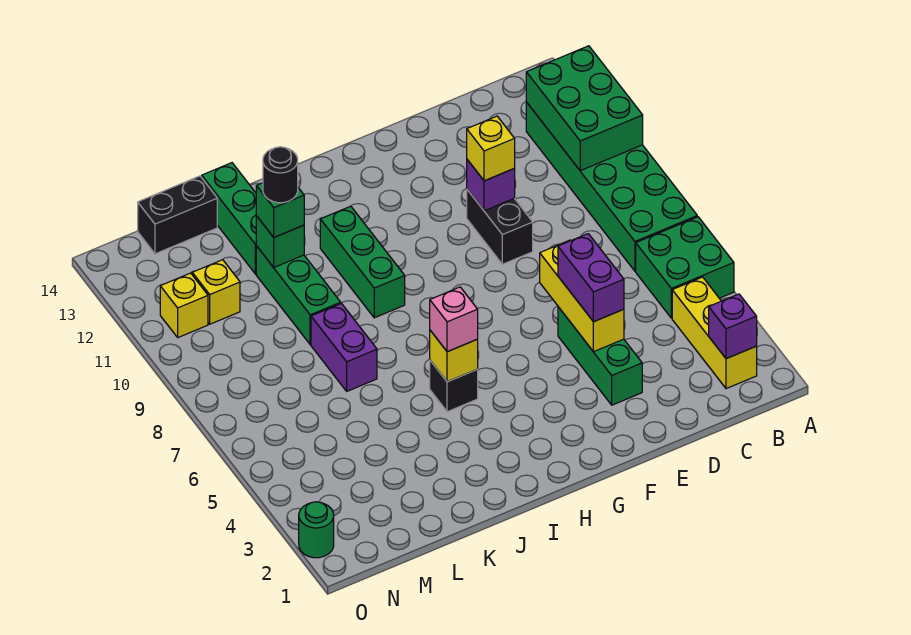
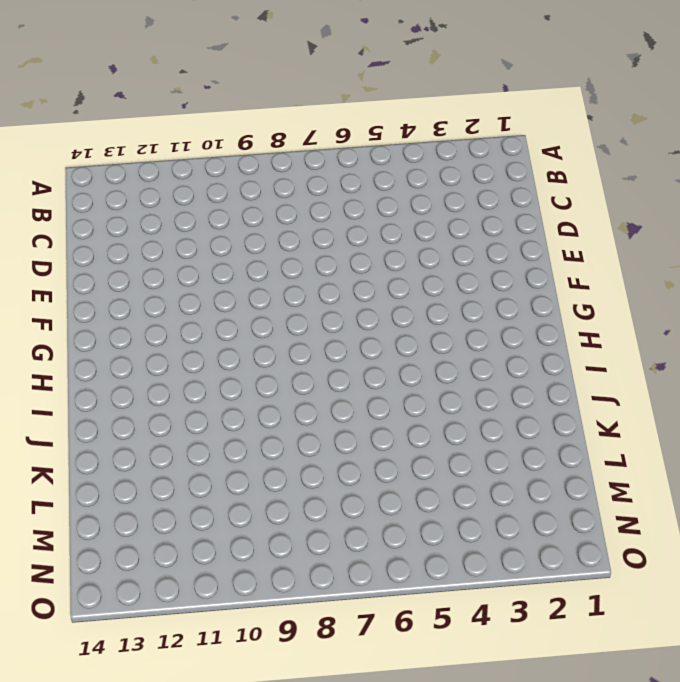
none -> green brick A5:B6 level 1
none -> green brick A7:B12 level 1
none -> yellow brick B2:B4 level 1

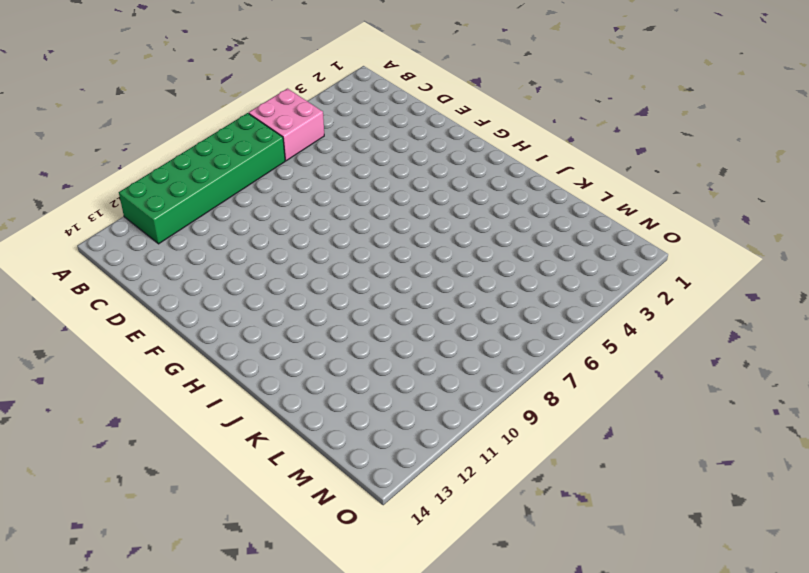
pink brick A5:B6 level 1 -> green brick A5:B6 level 1
none -> yellow brick B2:B4 level 1
none -> green brick E3:E5 level 1
none -> black brick E9:E10 level 1

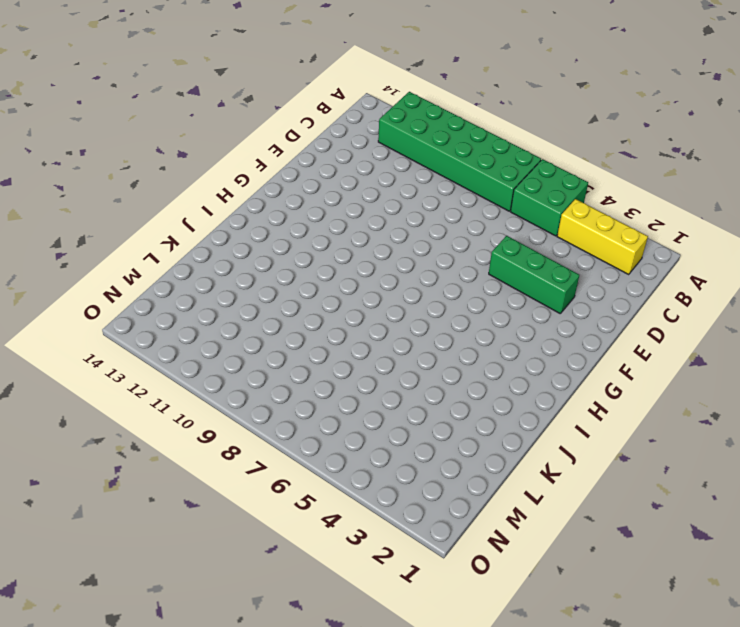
none -> black brick E9:E10 level 1
none -> black brick I5 level 1
none -> green brick I9:I11 level 1

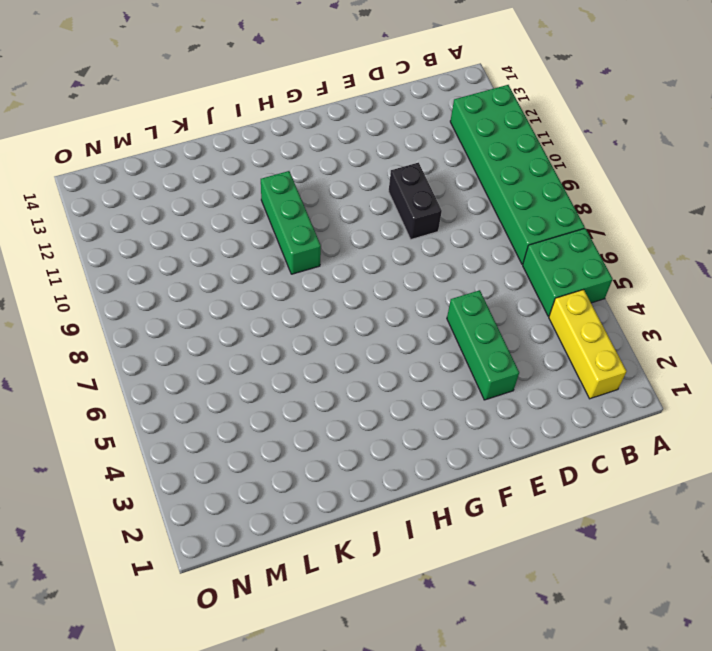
none -> black brick I5 level 1
none -> purple brick K7:K8 level 1
none -> green brick K9:K11 level 1

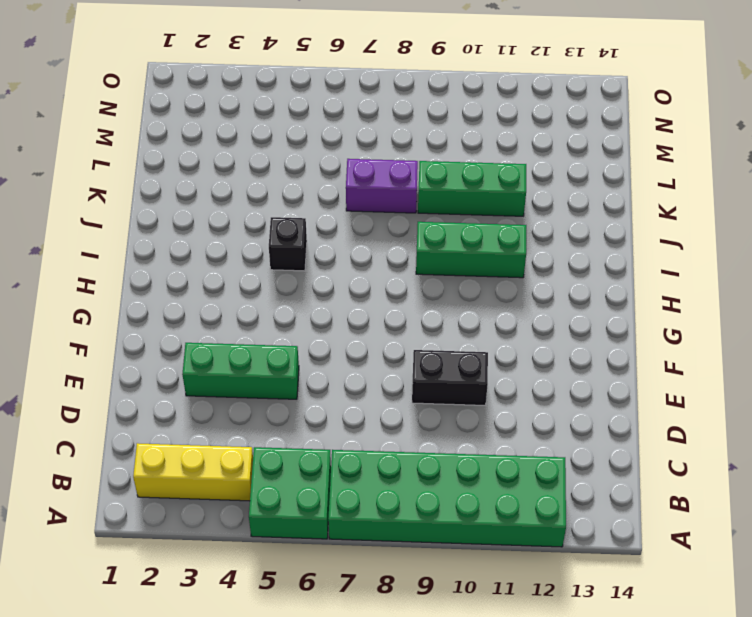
none -> green brick K12:K14 level 1
none -> black brick L14:M14 level 1
none -> yellow brick M11 level 1

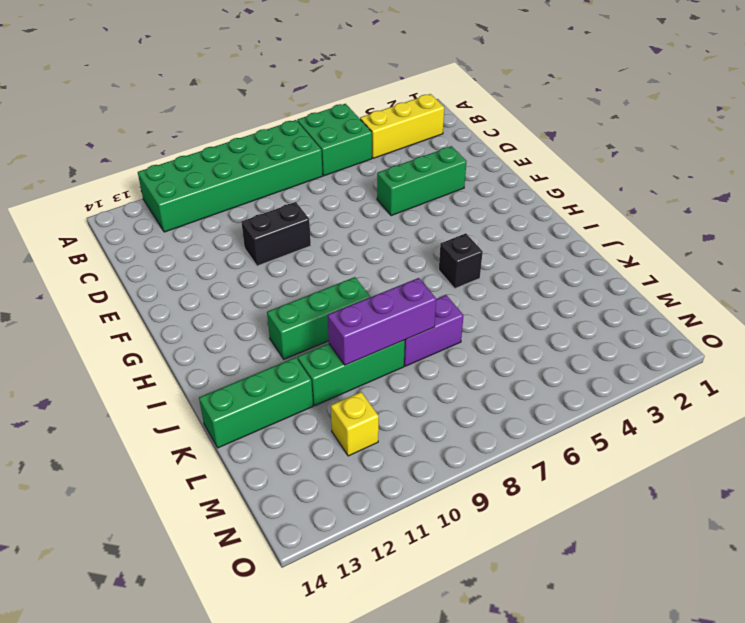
purple brick K8:K10 level 2 -> none
none -> black brick L14:M14 level 1
none -> yellow brick N11 level 1
none -> green round brick O2 level 1

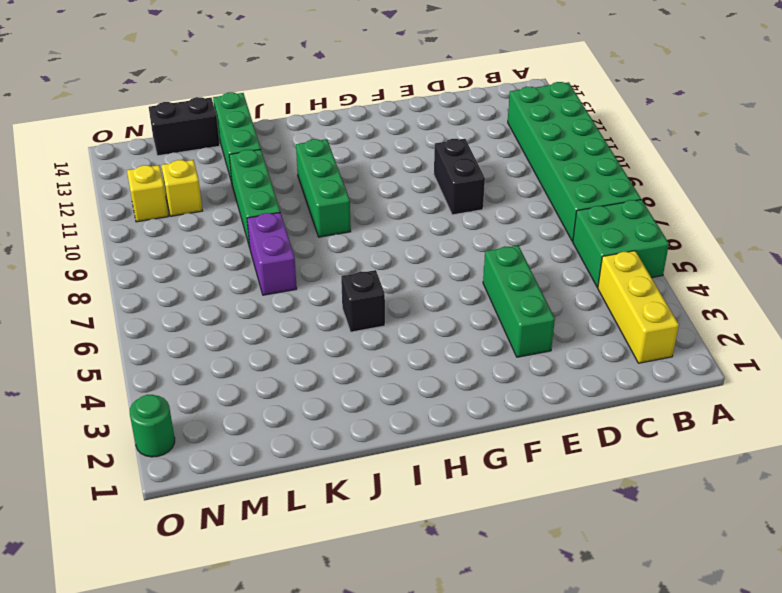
none -> green brick A10:B12 level 2
none -> purple brick B2 level 2
none -> yellow brick E4:E6 level 2

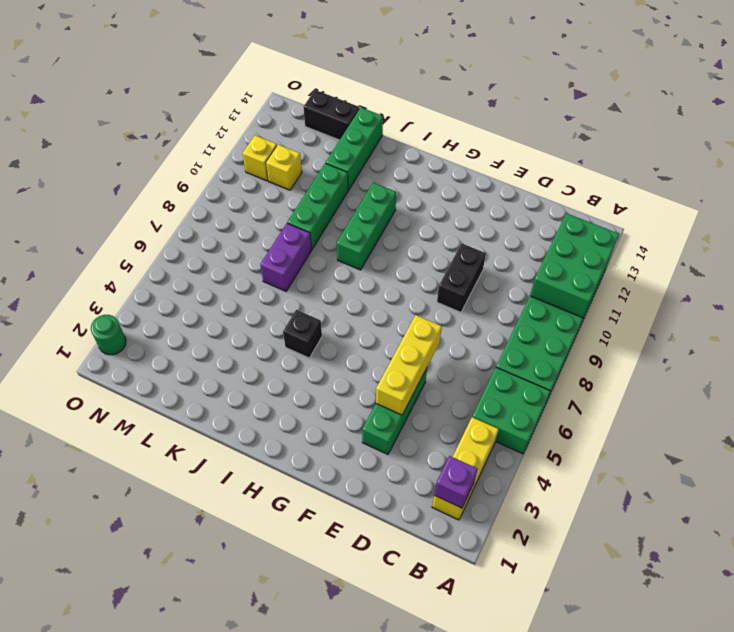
none -> purple brick E10 level 2
none -> yellow brick I5 level 2
none -> green brick K11 level 2

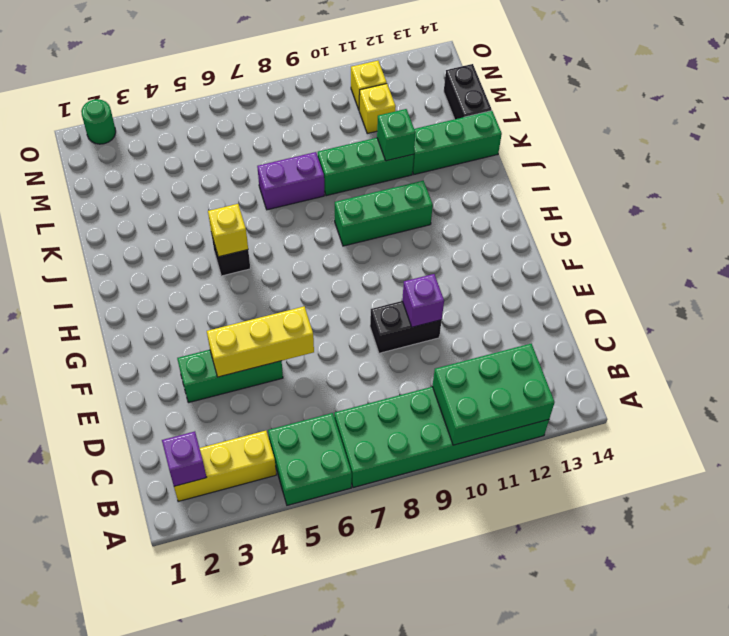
none -> purple brick E4:E5 level 3
none -> yellow brick E10 level 3
none -> pink brick I5 level 3

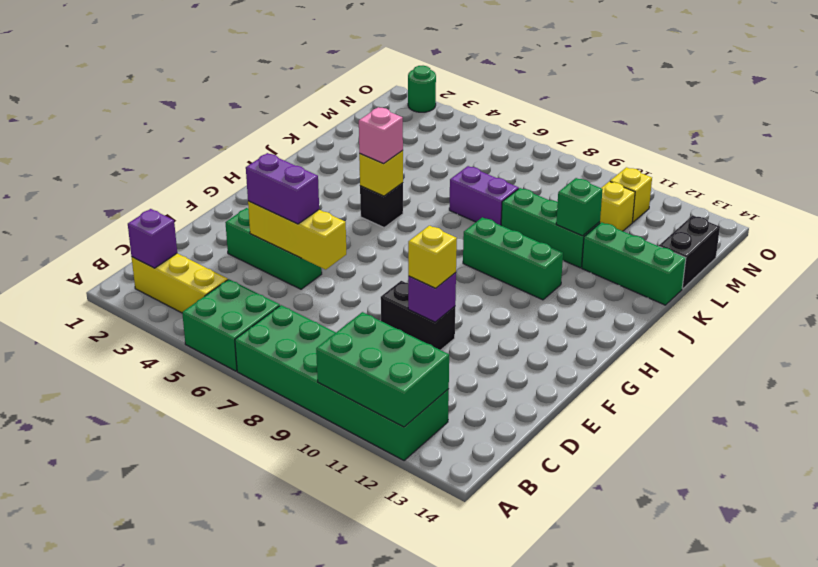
none -> green brick K11 level 3
none -> black round brick K11 level 4

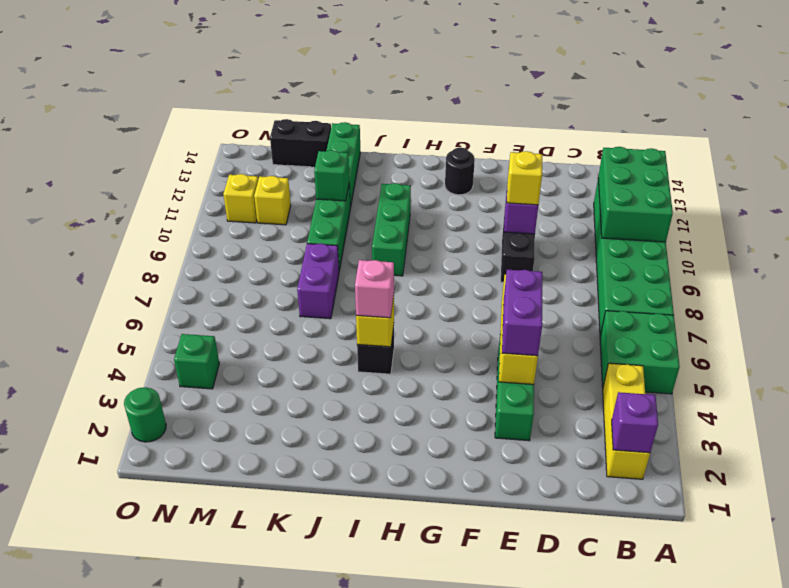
black round brick G13 level 1 -> black round brick K11 level 4
green brick N4 level 1 -> green brick K11 level 3

